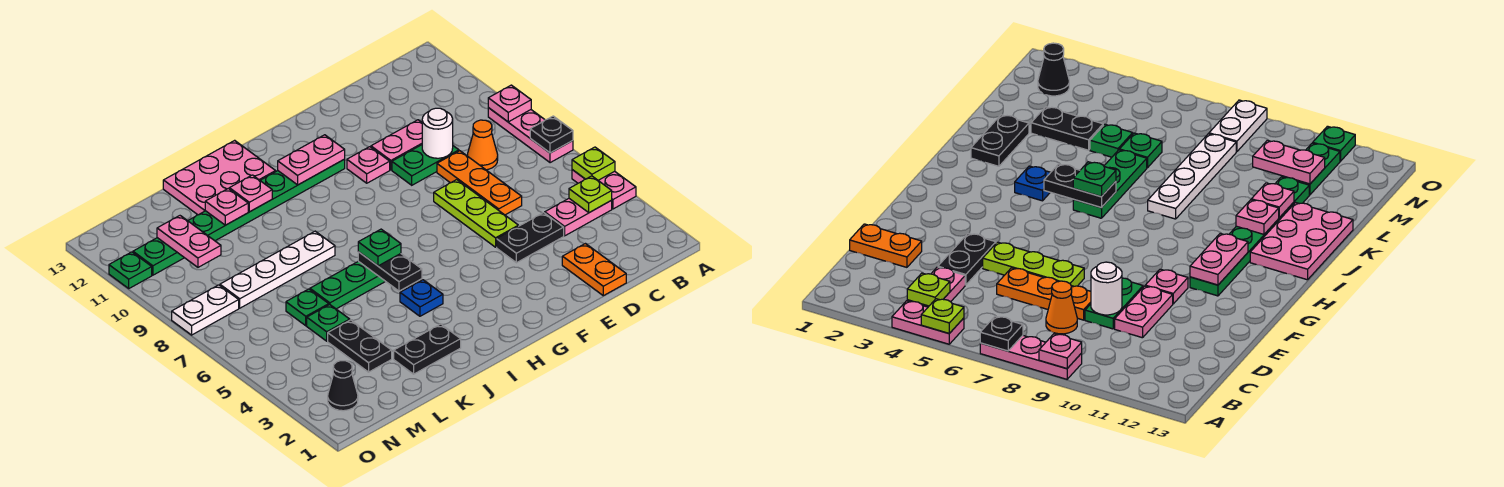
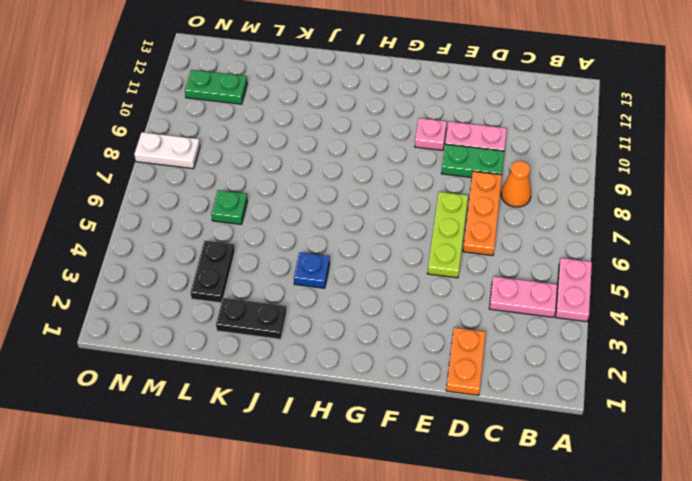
none -> pink plate A7:A9 level 1
none -> black plate D4:E4 level 1
none -> green plate G11:L11 level 1
none -> green plate I6:K6 level 1

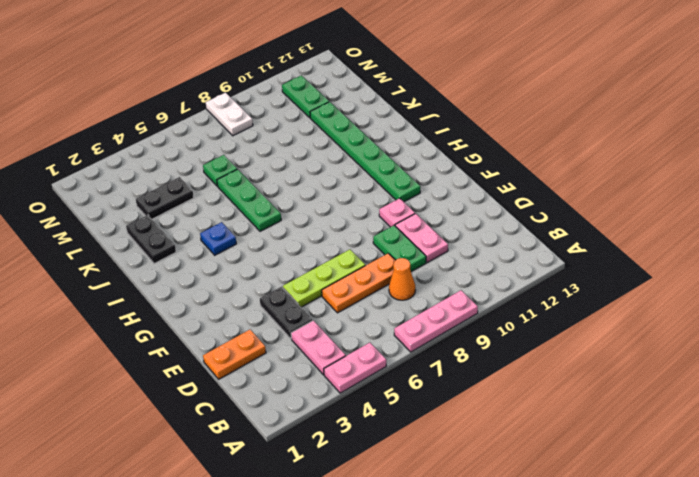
none -> pink plate I12:K13 level 1
none -> white plate J8:M8 level 1
none -> green plate L5 level 1
none -> black cone N2 level 1

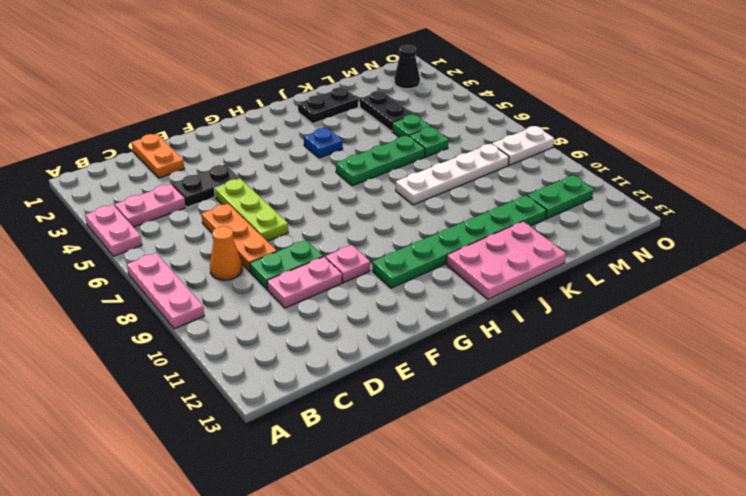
none -> green plate O11 level 1
none -> lime plate A5 level 2
none -> black plate A7 level 2
none -> pink plate A9 level 2

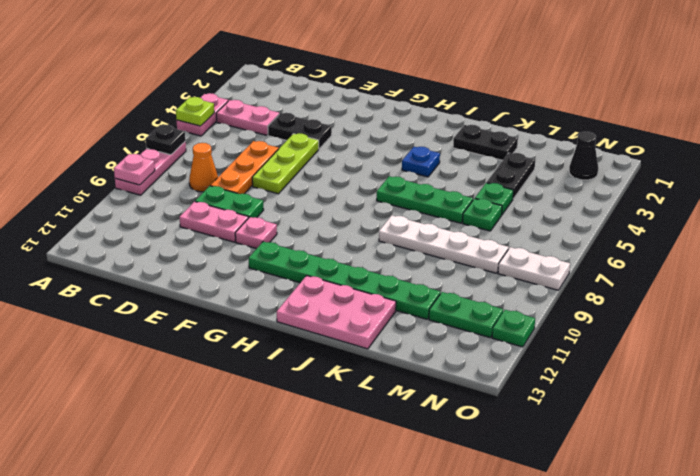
none -> orange plate D1:D2 level 1
none -> lime plate B4 level 2
none -> white round brick D9 level 2
none -> pink plate G11:H11 level 2

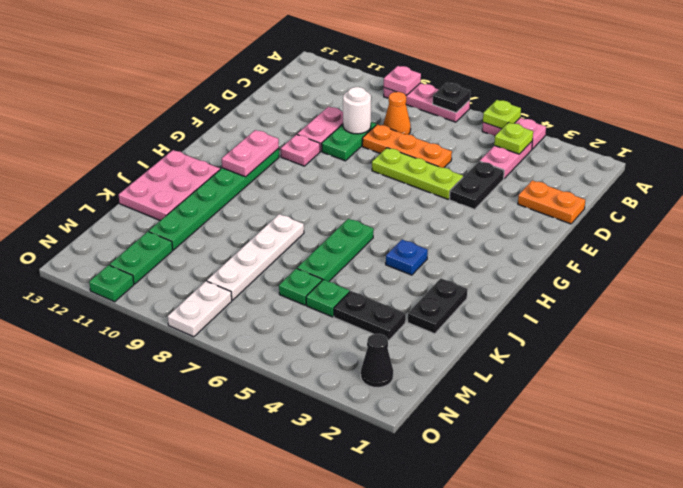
none -> black plate I5:I6 level 2
none -> pink plate J11 level 2
none -> pink plate K11 level 2
none -> pink plate M10:M11 level 2

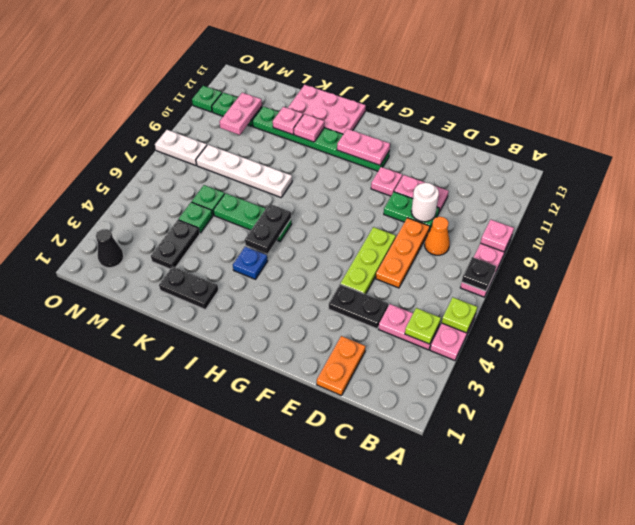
none -> green plate I6 level 3

